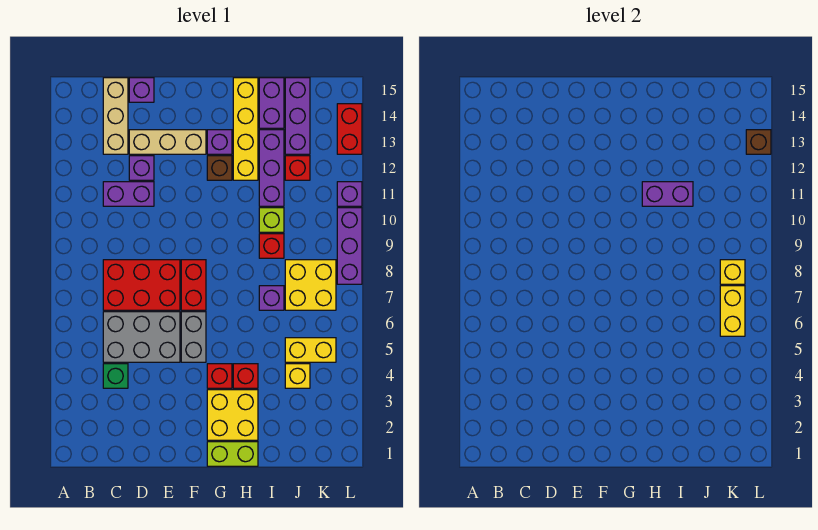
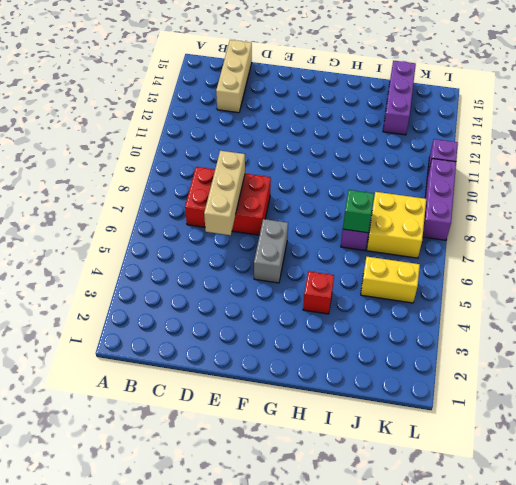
tan brick D6:D8 level 2 -> tan brick D13:F13 level 1
green brick I7 level 2 -> green brick C4 level 1
none -> grey brick C5:E6 level 1
none -> purple brick C11:D11 level 1
none -> purple brick D12 level 1
none -> purple brick D15 level 1

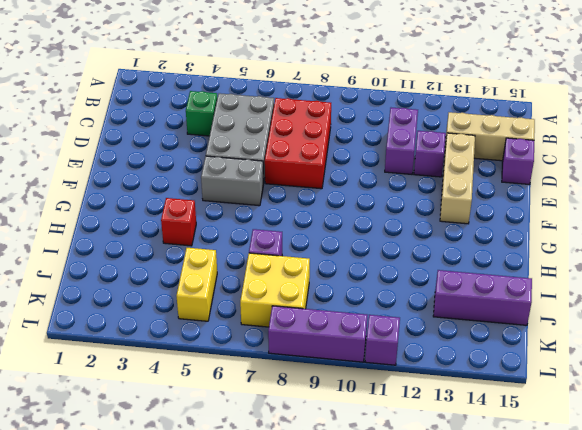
none -> red brick F7:F8 level 1
none -> lime brick G1:H1 level 1
none -> yellow brick G2:H3 level 1
none -> red brick G4 level 1

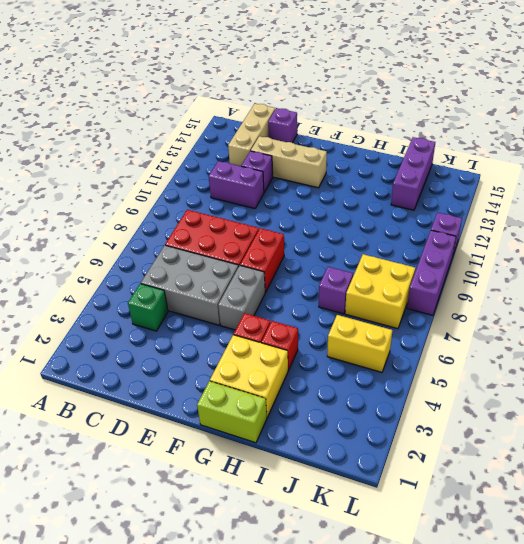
none -> brown brick G12 level 1
none -> purple brick G13 level 1
none -> yellow brick H12:H15 level 1
none -> red brick I9 level 1

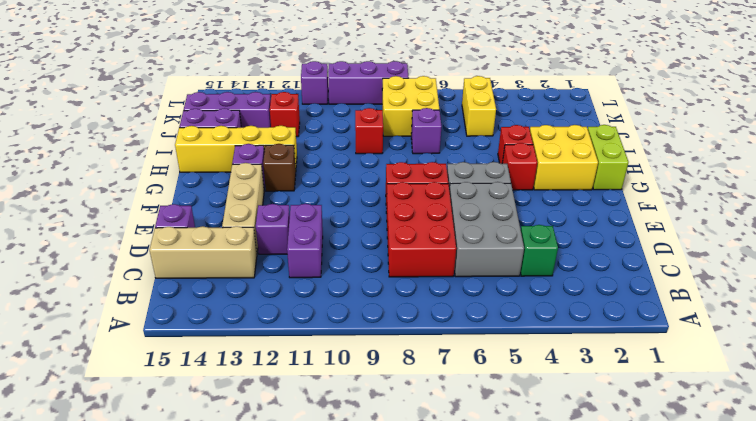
none -> lime brick I10 level 1
none -> purple brick I11:I13 level 1
none -> yellow brick J4 level 1
none -> red brick L13:L14 level 1

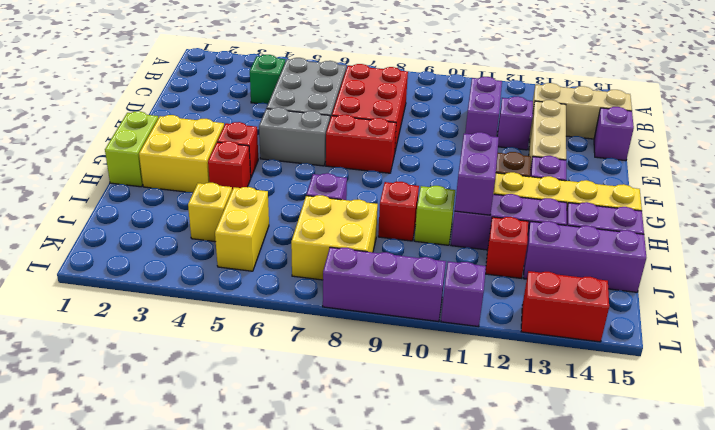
none -> yellow brick K6:K7 level 2
none -> yellow brick K8 level 2
none -> brown brick L13 level 2

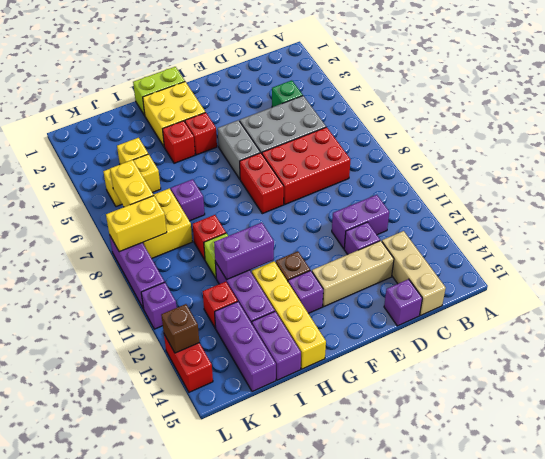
yellow brick K8:L8 level 2 -> yellow brick K8 level 2

